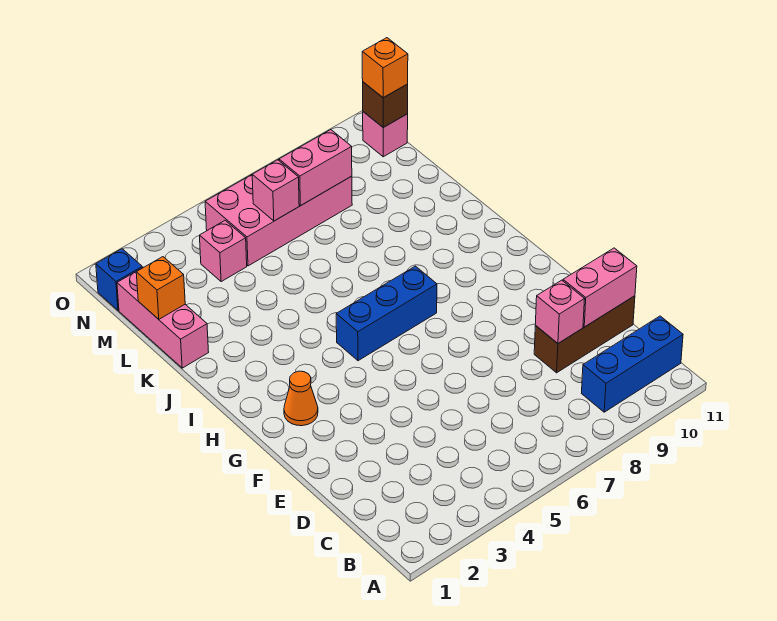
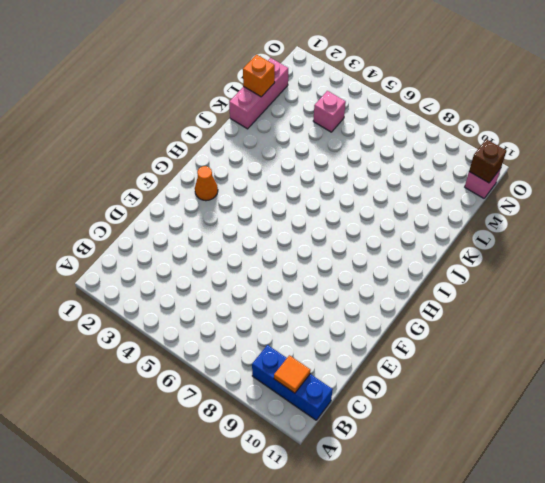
orange tile B10 level 2 -> none
none -> brown brick D9:D11 level 1
none -> blue brick H5:H7 level 1
none -> pink brick M5:N8 level 1

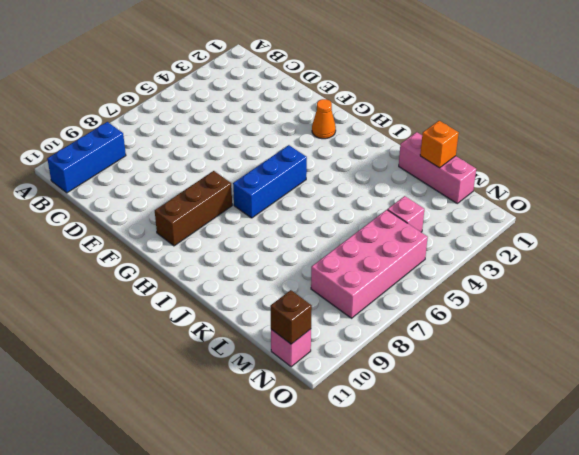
brown brick G8:G10 level 1 -> brown brick D9:D11 level 1
none -> blue brick N1 level 1
none -> pink brick D9 level 2
none -> pink brick D10:D11 level 2

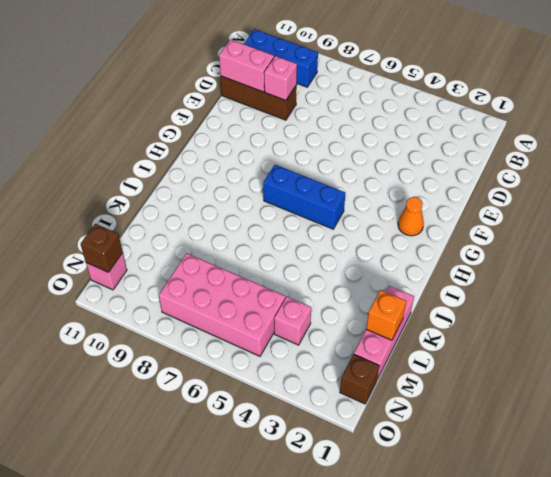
brown brick N1 level 1 -> blue brick N1 level 1
none -> pink brick M6 level 2
none -> pink brick M7:M8 level 2
none -> orange brick N11 level 3

